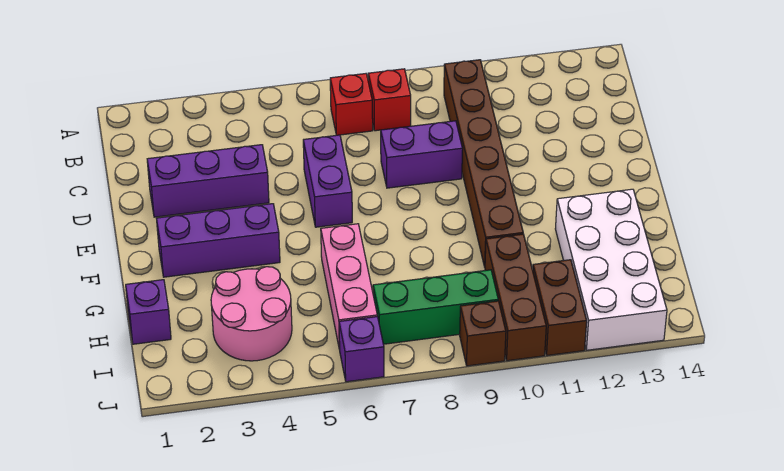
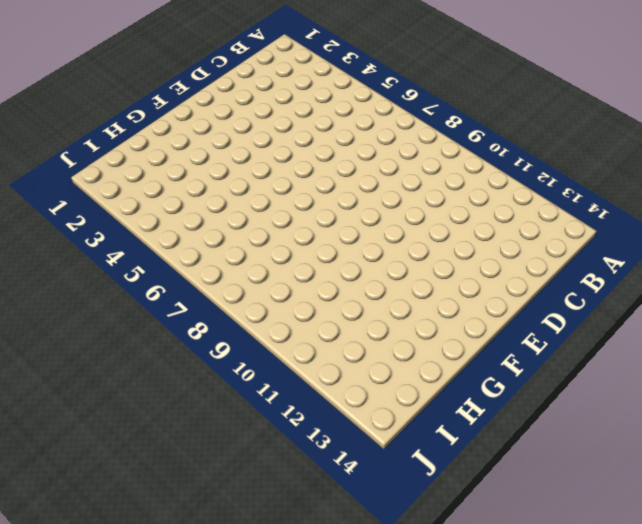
none -> red brick B7 level 1
none -> red brick B8 level 1
none -> brown brick B10:G10 level 1

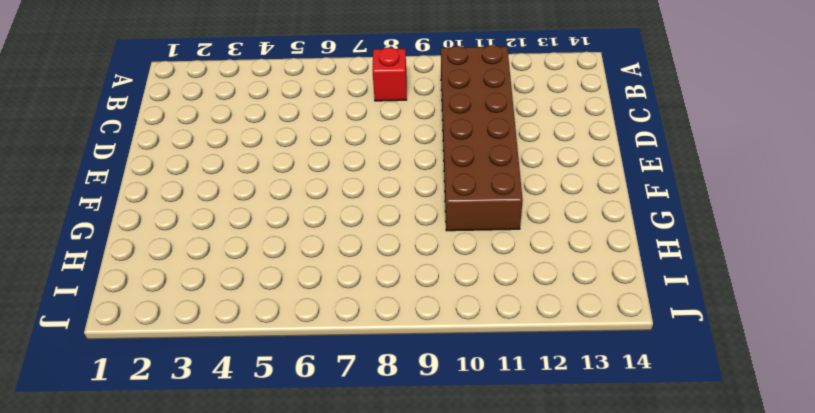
brown brick B10:G11 level 1 -> brown brick B10:G10 level 1
none -> red brick B7 level 1
none -> purple brick D2:D4 level 1
none -> purple brick D6:E6 level 1

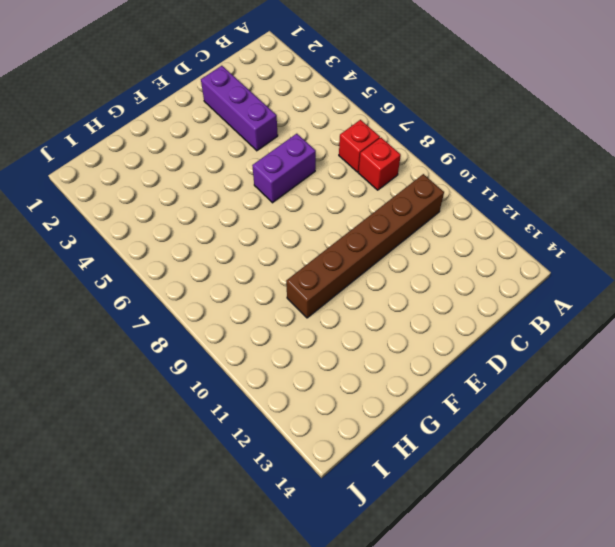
none -> purple brick D8:D9 level 1
none -> purple brick F2:F4 level 1
none -> pink brick G6:I6 level 1

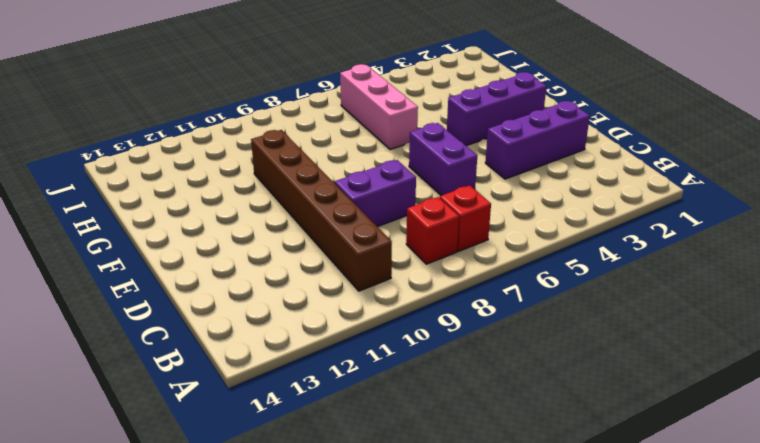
none -> white brick G12:J13 level 1
none -> purple brick H1 level 1
none -> pink round brick H3:I4 level 1

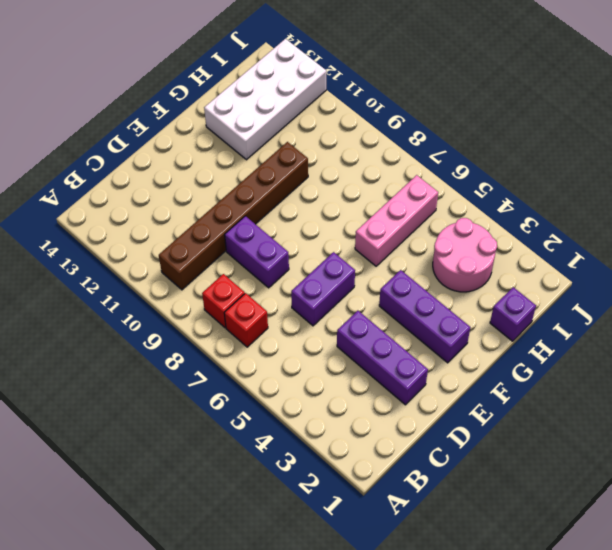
none -> brown brick H10:J10 level 1
none -> green brick I7:I9 level 1
none -> brown brick I11:J11 level 1

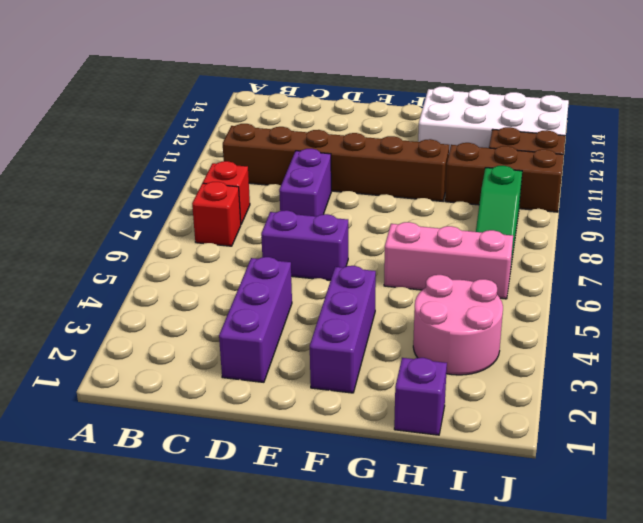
green slope I7:I9 level 1 top 9 -> green brick I7:I9 level 1
none -> purple brick J6 level 1
none -> brown brick J9 level 1

